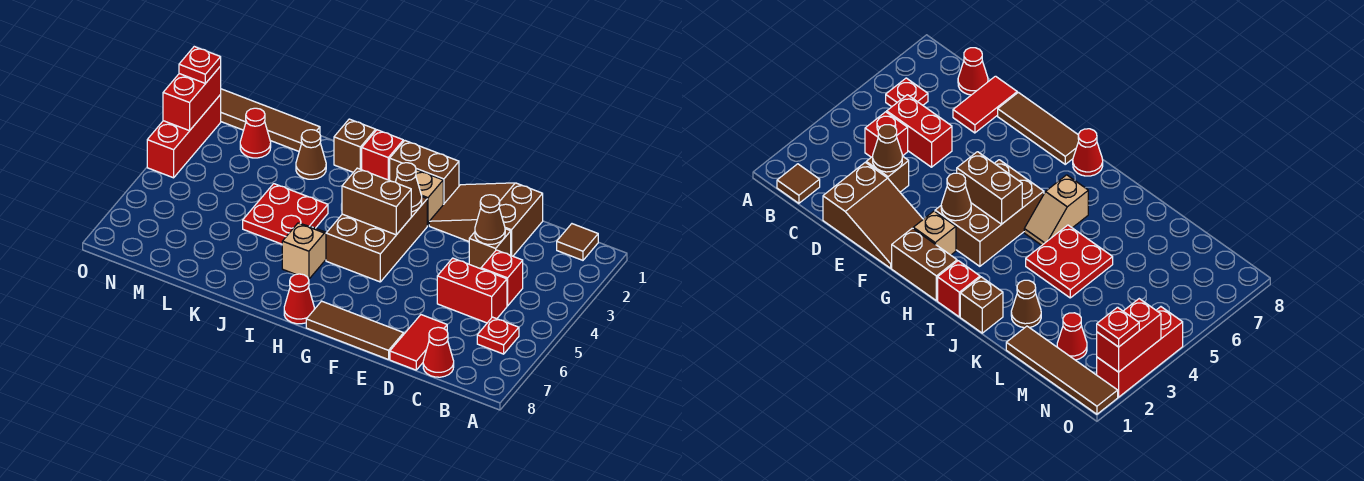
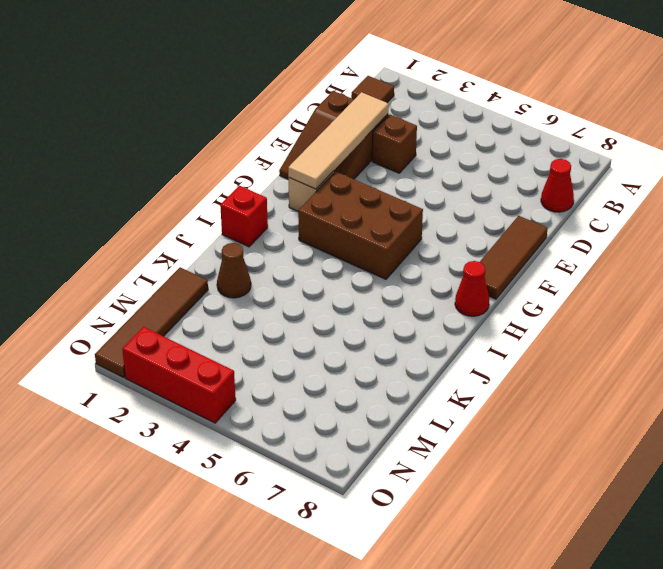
tan tile D2:G2 level 2 -> none
none -> red plate B6 level 1
none -> red brick C4 level 1
none -> red brick C5:D5 level 1

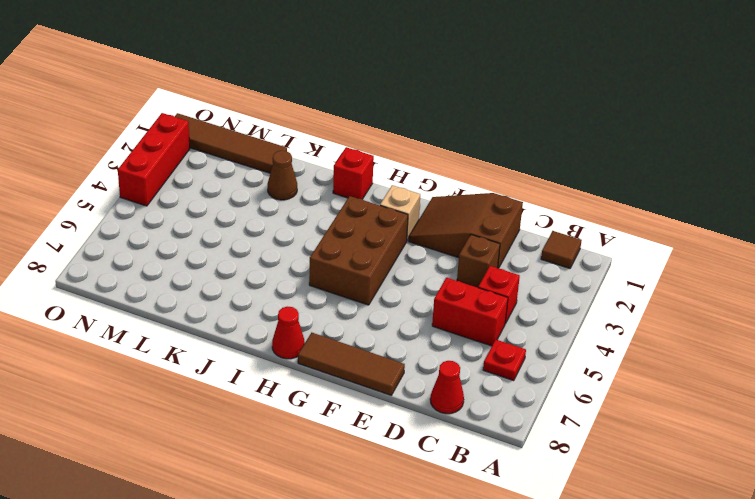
none -> red tile D7:D8 level 1
none -> brown brick G1:H1 level 1
none -> tan slope I5:I6 level 1 top 6

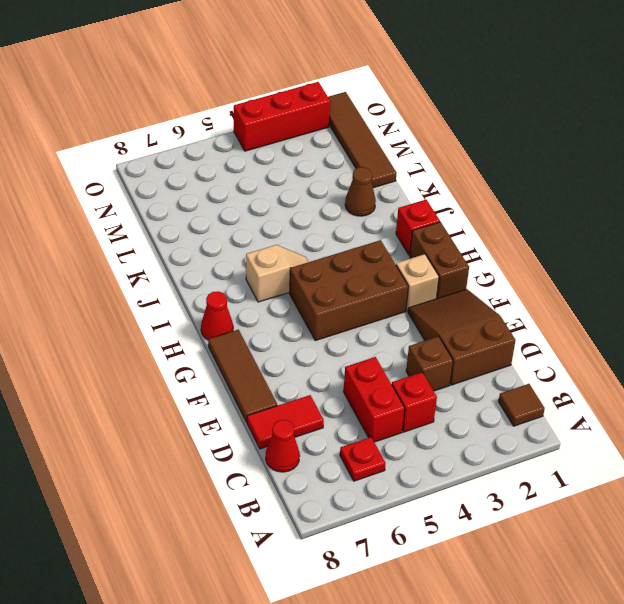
none -> brown brick J1 level 1
none -> red plate J4:K5 level 1
none -> red cone M2 level 1

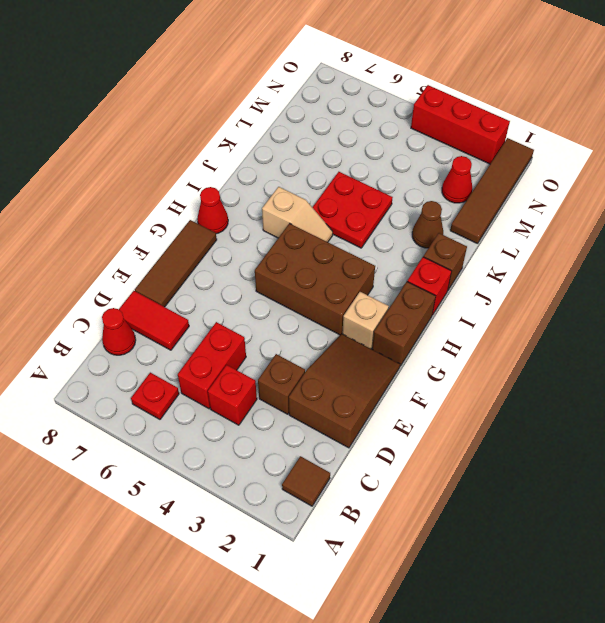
none -> brown cone D3 level 2
none -> brown cone G3 level 2
none -> brown brick G4:H4 level 2

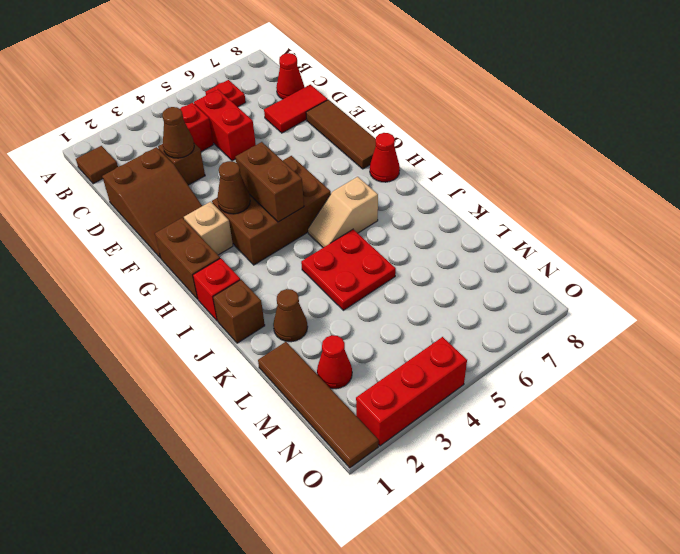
none -> red brick O2:O3 level 2
none -> red plate O2 level 3

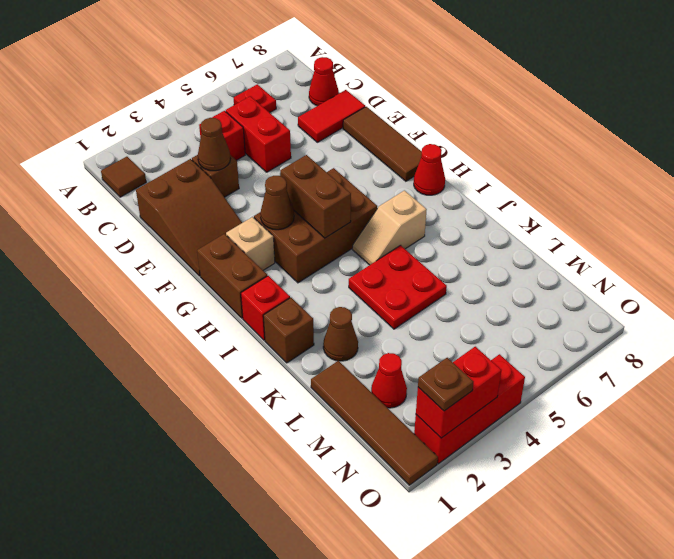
brown plate O2 level 3 -> red plate O2 level 3

